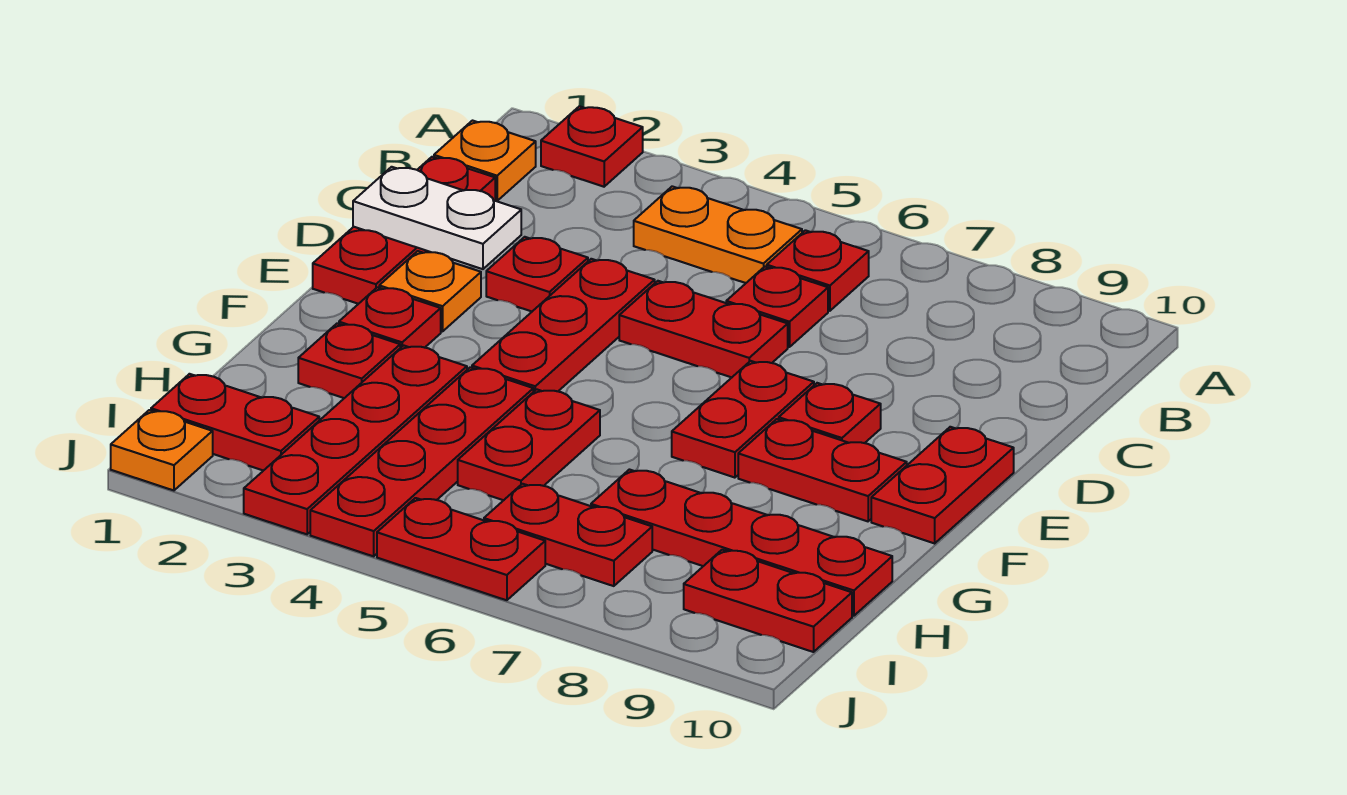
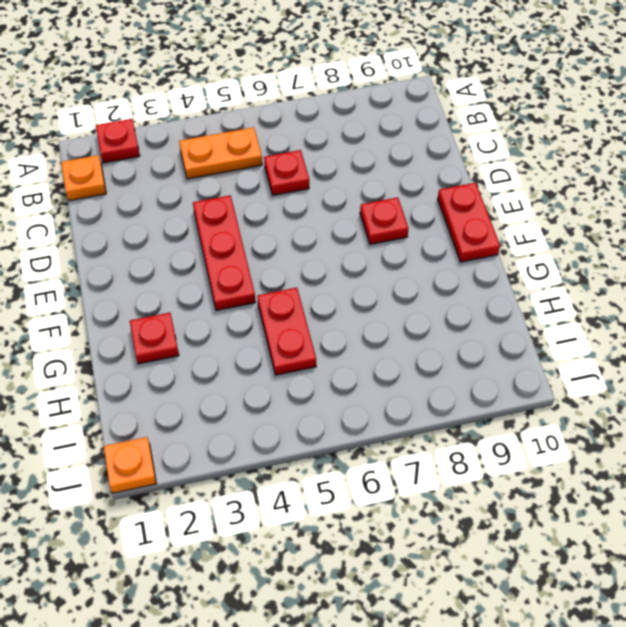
none -> red plate B6 level 1
none -> red plate C1:E1 level 1
none -> red plate D3 level 1

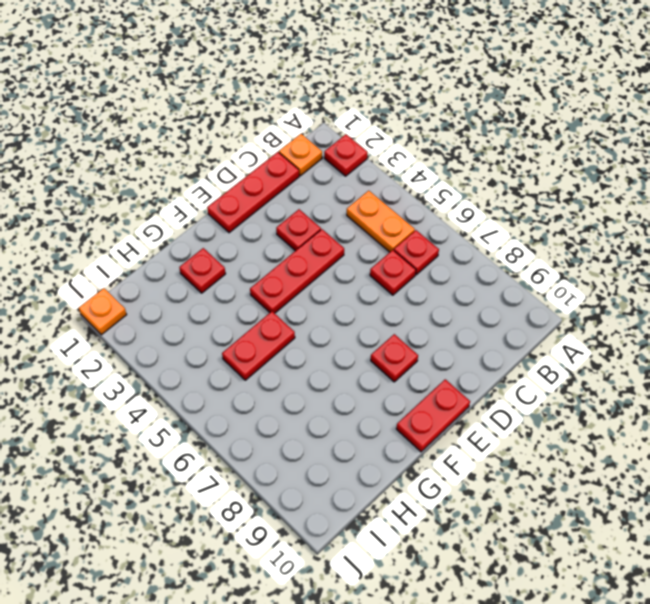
none -> red plate D5:D6 level 1
none -> orange plate E2 level 1
none -> red plate E7:F7 level 1

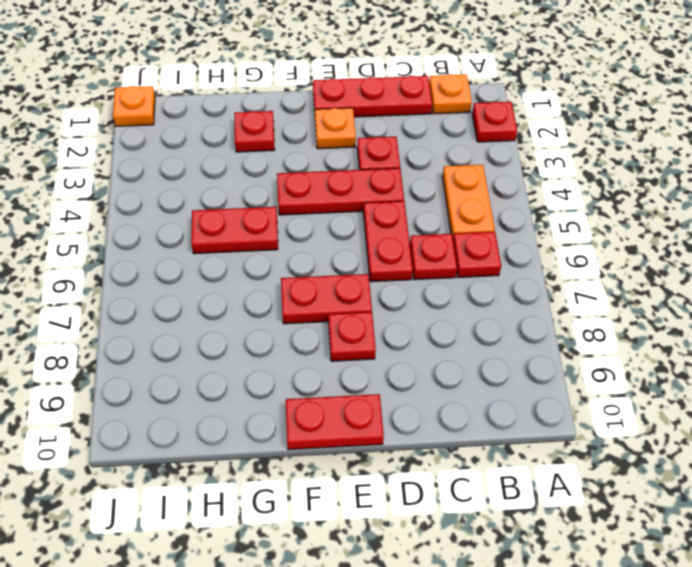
none -> red plate F2 level 1
none -> red plate F8:F9 level 1
none -> red plate G3:J3 level 1

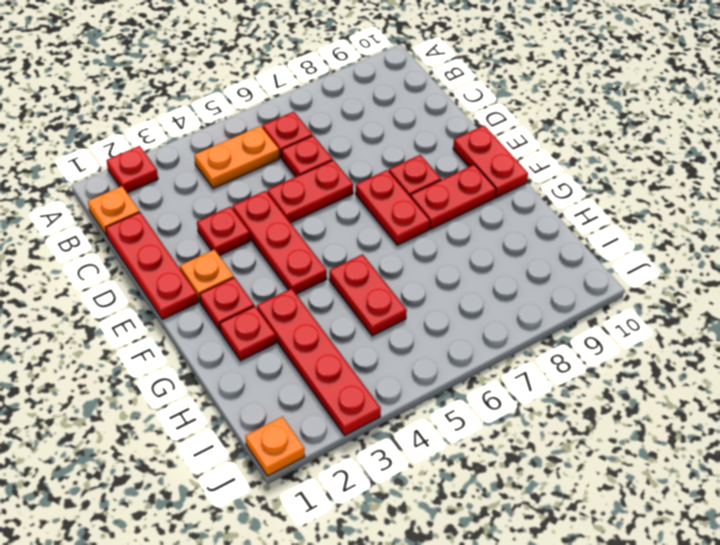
none -> red plate G4:J4 level 1
none -> red plate H7:H10 level 1
none -> red plate I1:I2 level 1

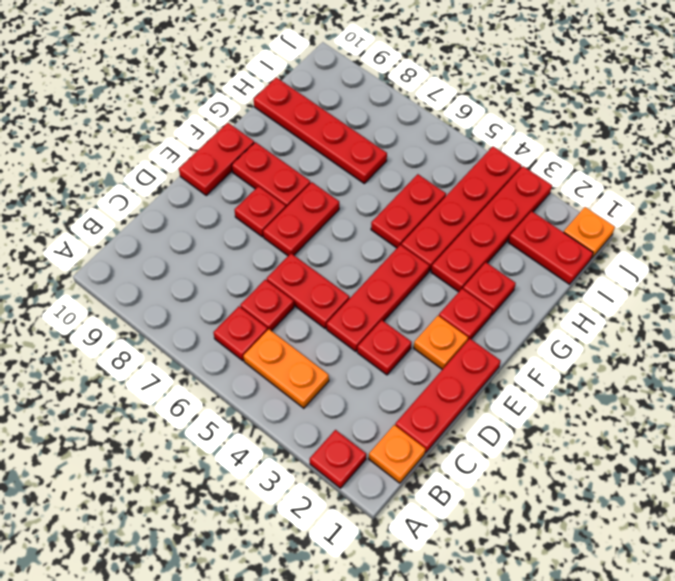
none -> red plate I6:I7 level 1
none -> red plate I9:I10 level 1
none -> red plate J5:J6 level 1

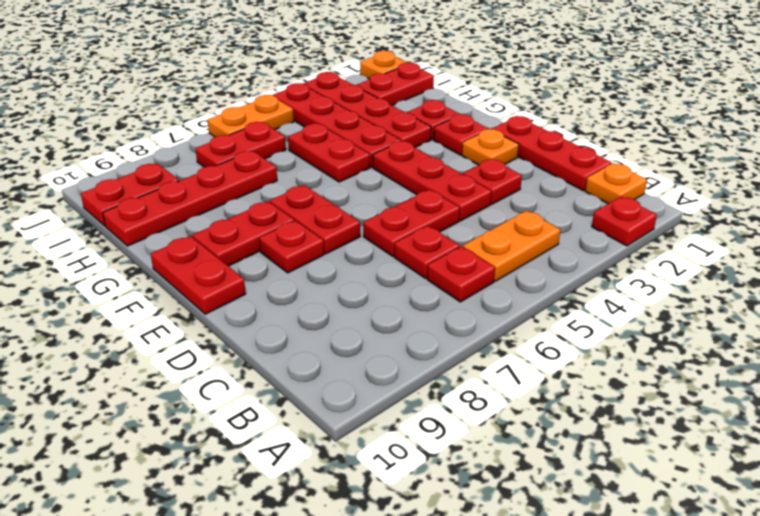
orange plate J5:J6 level 1 -> red plate J5:J6 level 1
none -> white plate D1:D2 level 2

